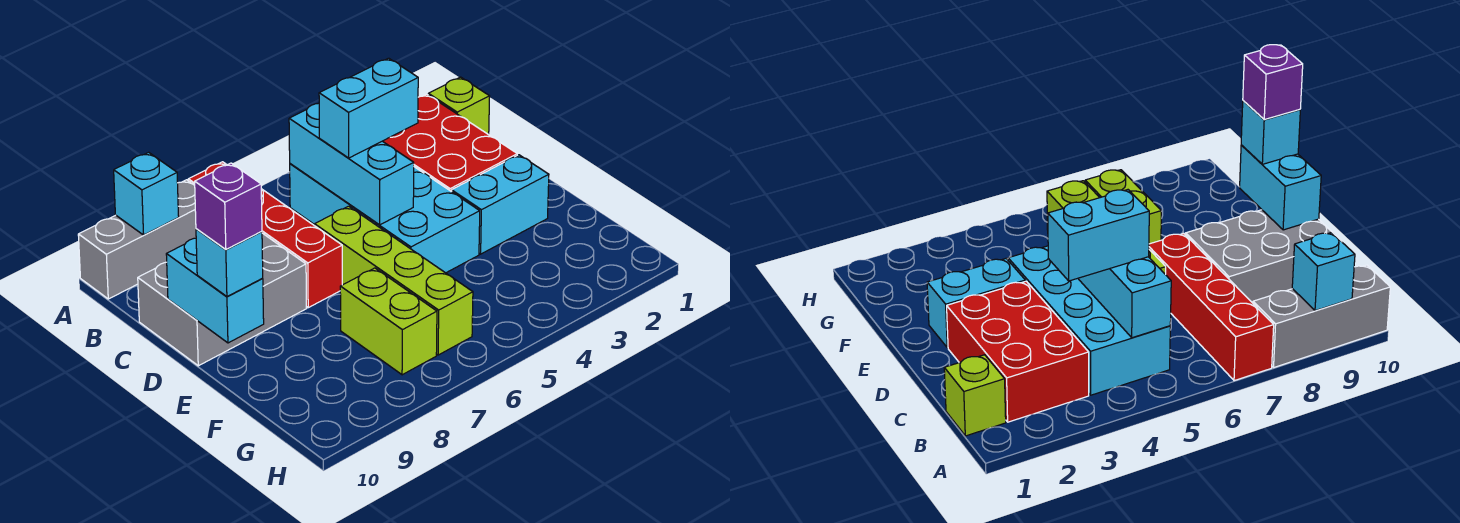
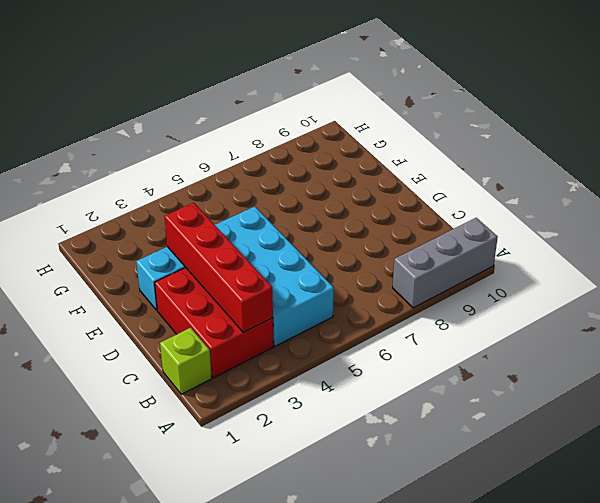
red brick B3:E3 level 2 -> red brick A7:D7 level 1
none -> grey brick C8:D10 level 1
none -> lime brick D6:G6 level 1
none -> lime brick F7:G7 level 1

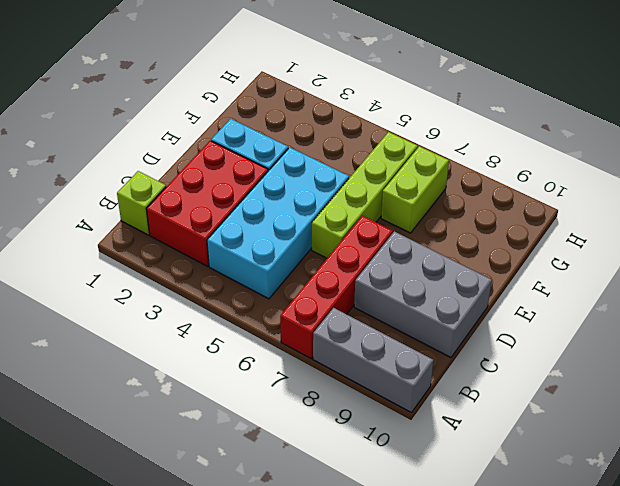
none -> cyan brick A9 level 2
none -> cyan brick B5:D5 level 2
none -> cyan brick D10:E10 level 2

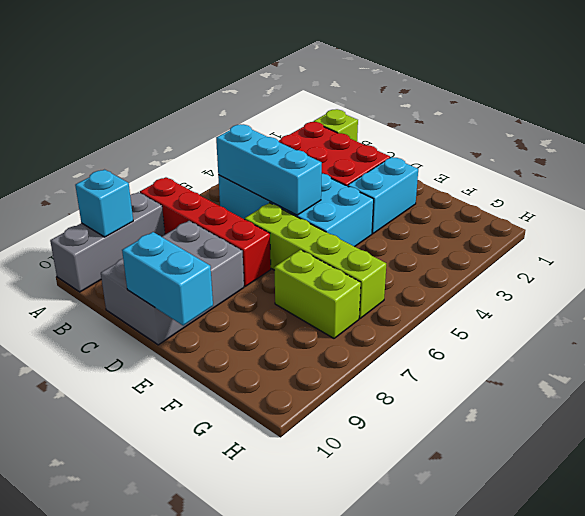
none -> cyan brick C4:C5 level 3
none -> cyan brick E10 level 3
none -> purple brick E10 level 4

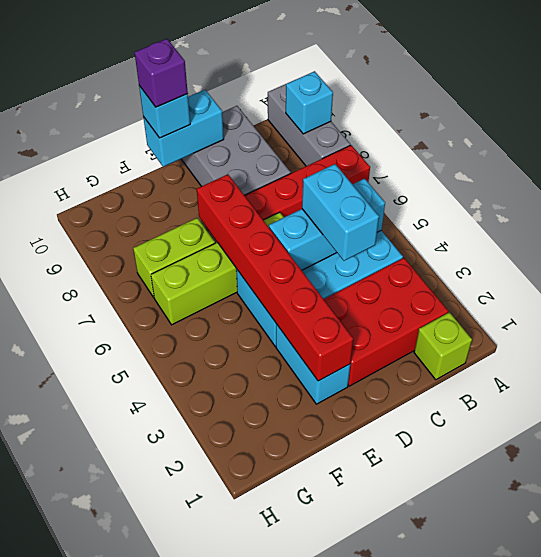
red brick E2:E7 level 2 -> none

